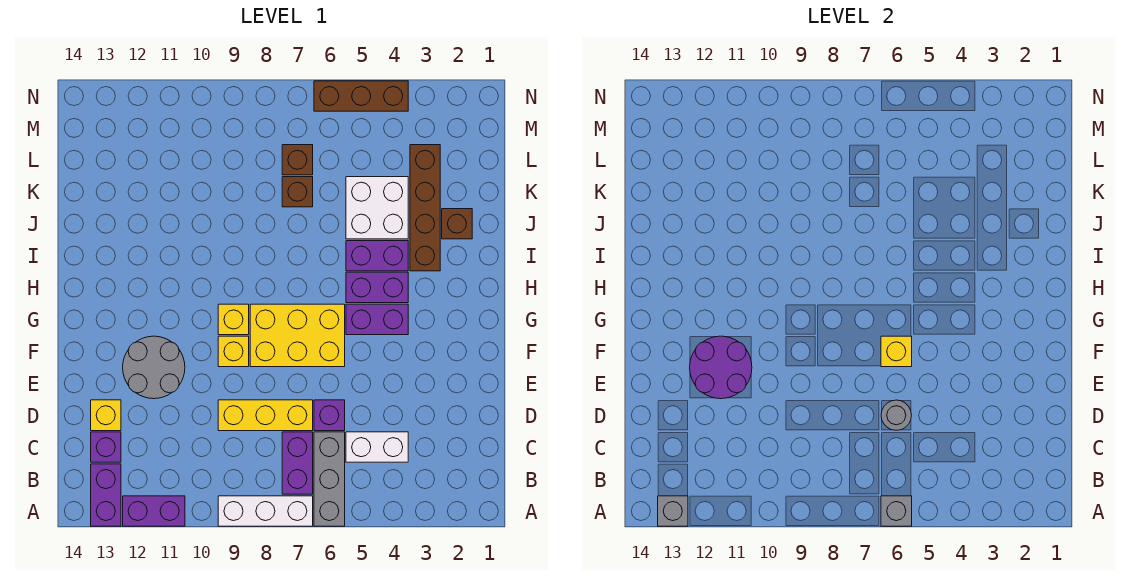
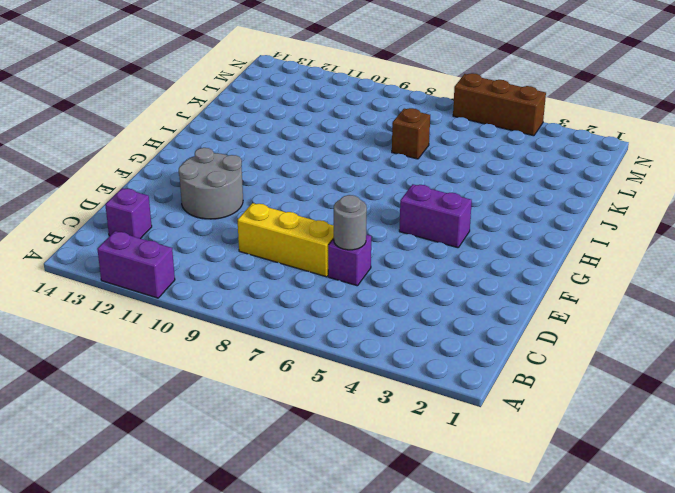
none -> grey brick A6:C6 level 1
none -> white brick A7:A9 level 1
none -> purple brick A13:B13 level 1

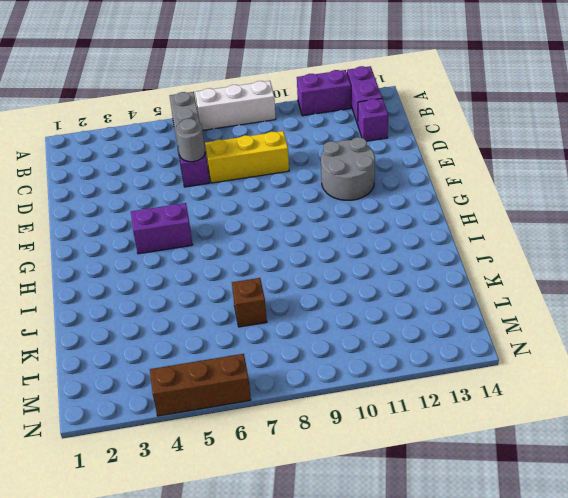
none -> purple brick B7:C7 level 1
none -> white brick C4:C5 level 1
none -> yellow brick D13 level 1

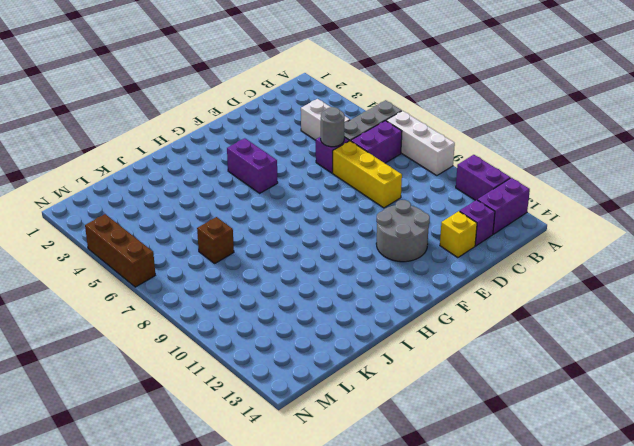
none -> yellow brick F6:G8 level 1
none -> yellow brick F9 level 1
none -> yellow brick G9 level 1

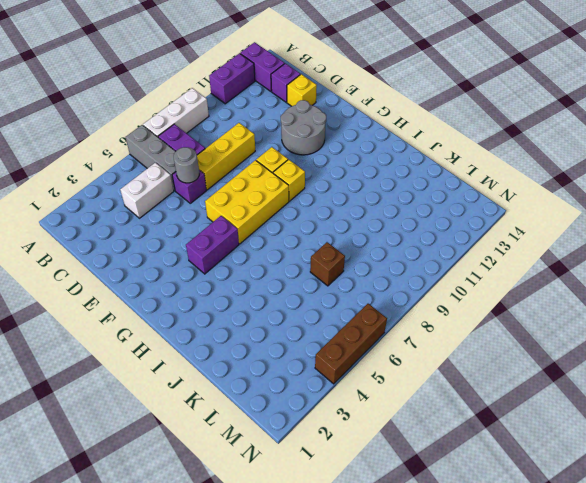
none -> purple brick H4:H5 level 1
none -> brown brick I3:L3 level 1
none -> purple brick I4:I5 level 1

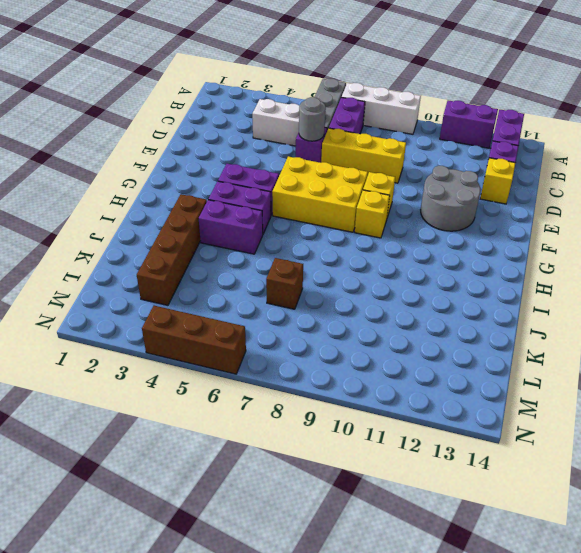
none -> brown brick J2 level 1
none -> white brick J4:K5 level 1
none -> brown brick L7 level 1

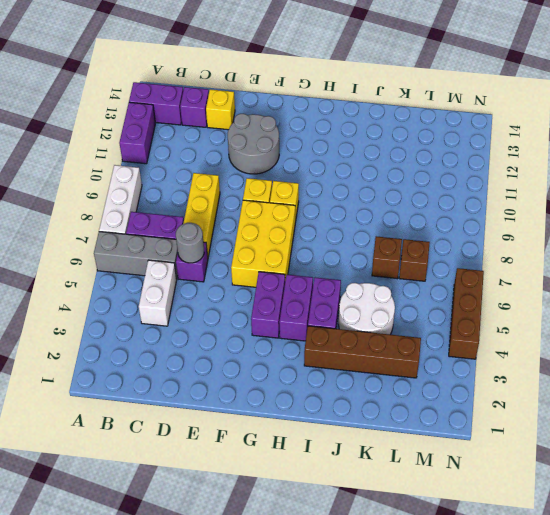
white round brick J4:K5 level 1 -> white brick J4:K5 level 1
none -> brown brick J2 level 1
none -> grey brick A6 level 2
none -> grey brick A13 level 2

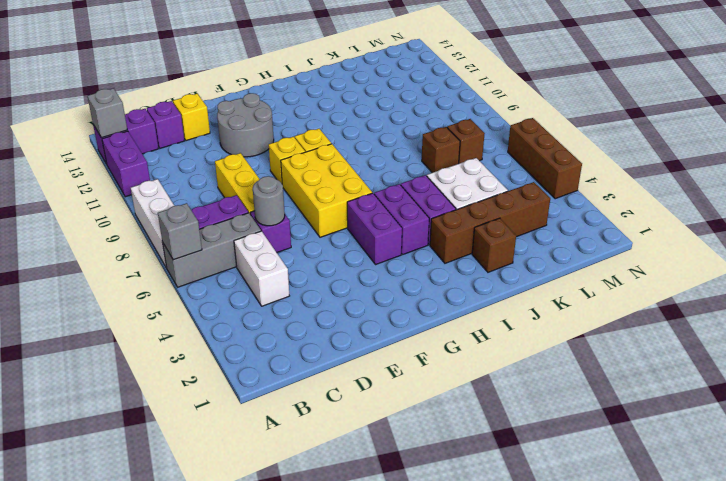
none -> purple round brick E11:F12 level 2
none -> yellow brick F6 level 2

